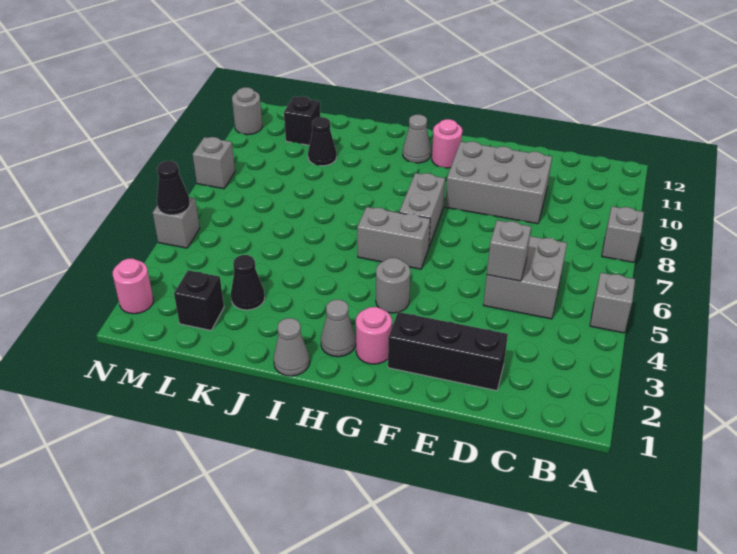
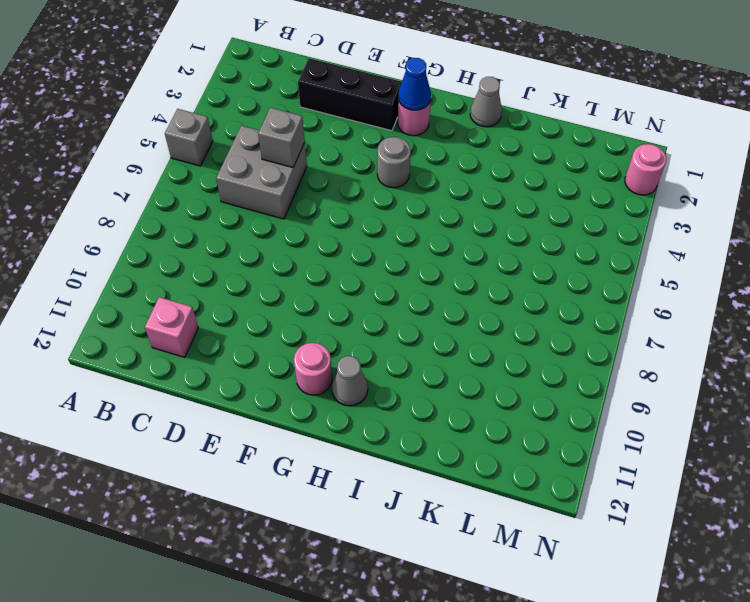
pink brick C11 level 1 -> none
blue cone G2 level 2 -> none
none -> grey brick A8 level 1
none -> grey brick D9:F10 level 1
none -> grey brick G6:H6 level 1

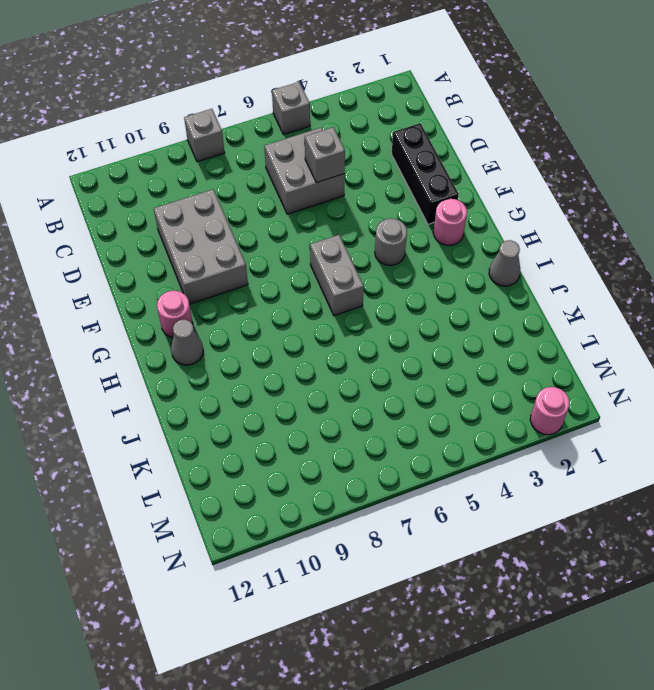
none -> grey brick G7:G8 level 1
none -> grey cone H2 level 1
none -> black cone K3 level 1

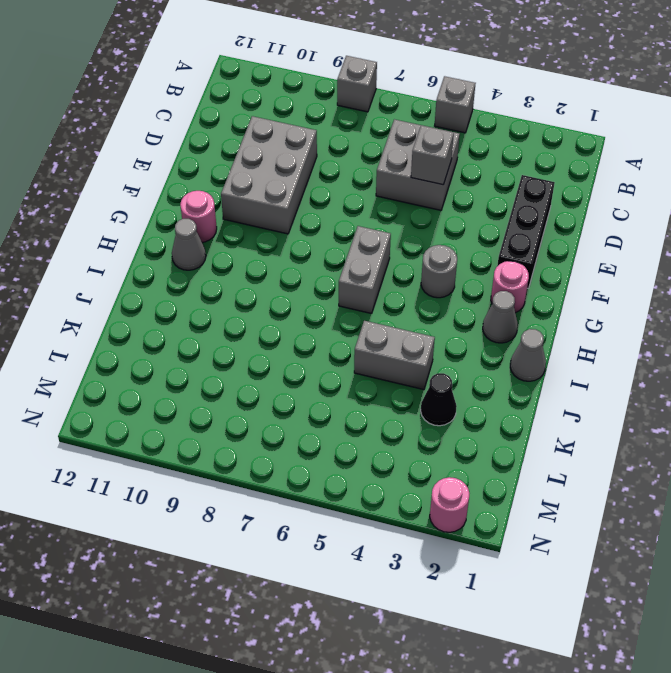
grey brick J4:J5 level 1 -> grey brick G7:G8 level 1
none -> black cone K10 level 1
none -> black brick L2 level 1
none -> black brick L11 level 1

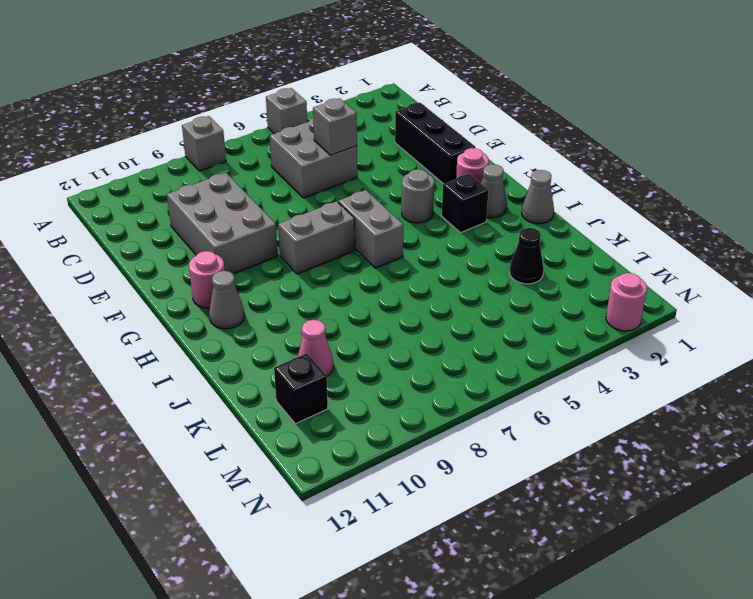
black brick H3 level 1 -> black brick L2 level 1
pink cone K10 level 1 -> black cone K10 level 1
none -> grey brick N5 level 1
none -> grey brick N8 level 1
none -> grey round brick N11 level 1

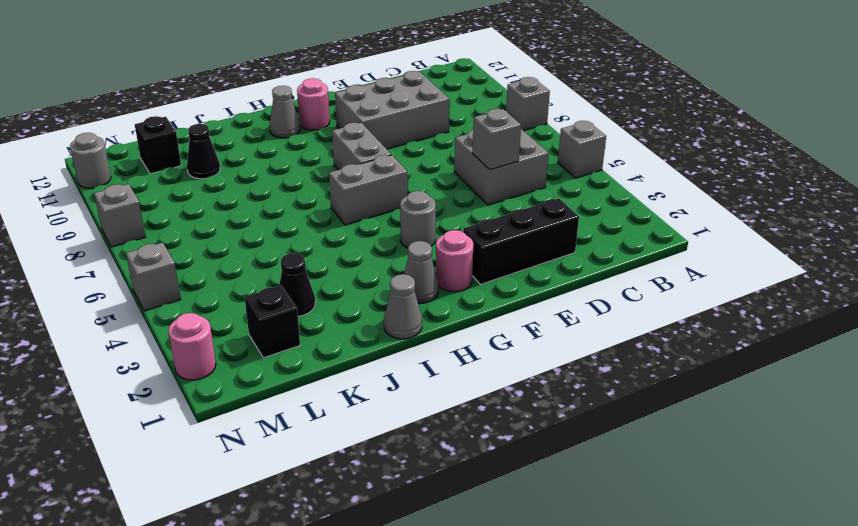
none -> black cone N5 level 2

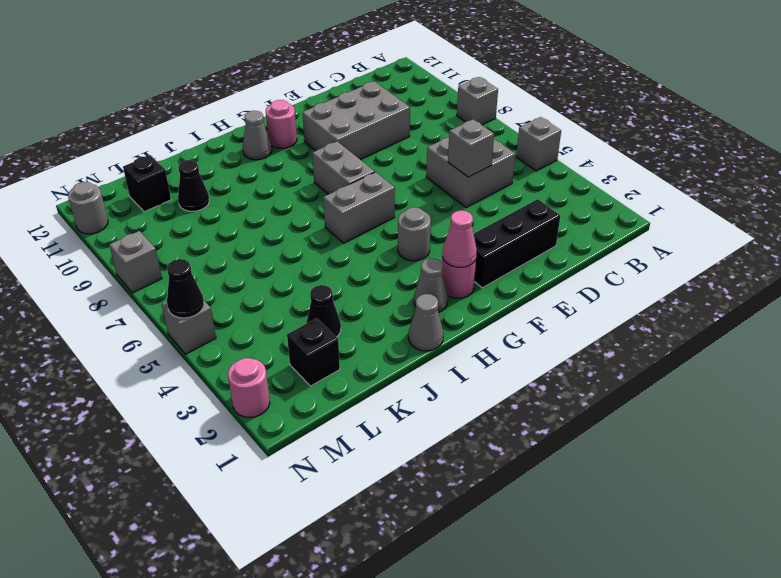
pink cone G2 level 2 -> none

